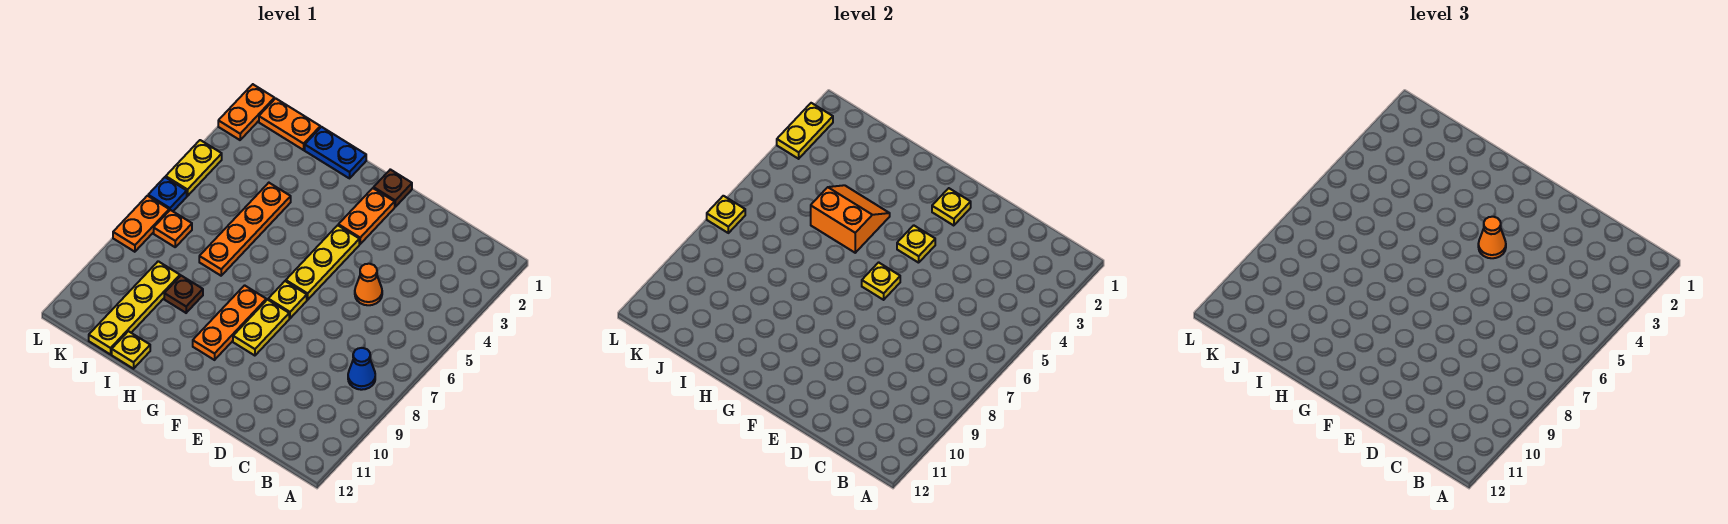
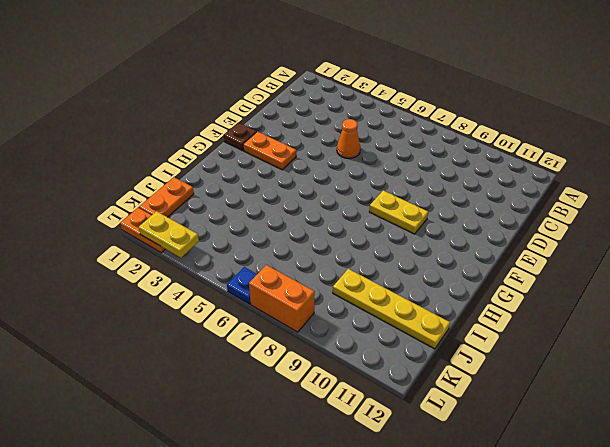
orange brick L7:L8 level 1 -> orange plate L7:L8 level 1
none -> blue cone B8 level 1
none -> yellow plate F4:F6 level 1
none -> yellow plate F7 level 1

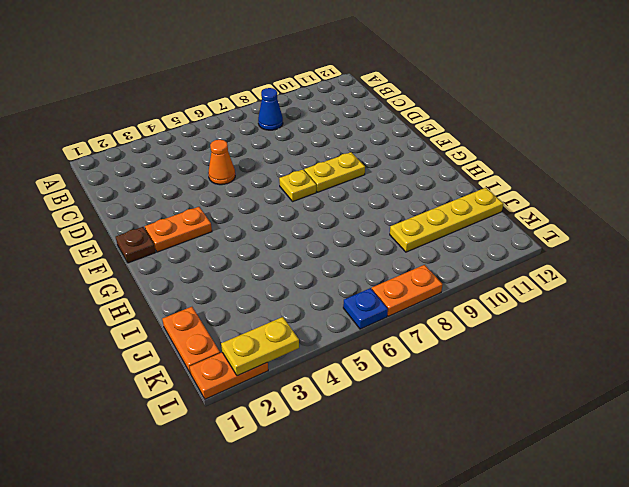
none -> yellow plate F4:F6 level 1
none -> orange plate G8:G10 level 1
none -> blue plate H1:I1 level 1

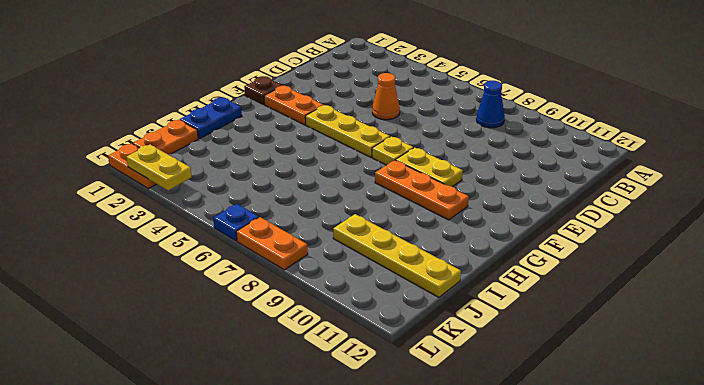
none -> orange plate I4:I7 level 1
none -> brown plate I9 level 1
none -> yellow plate I12 level 1

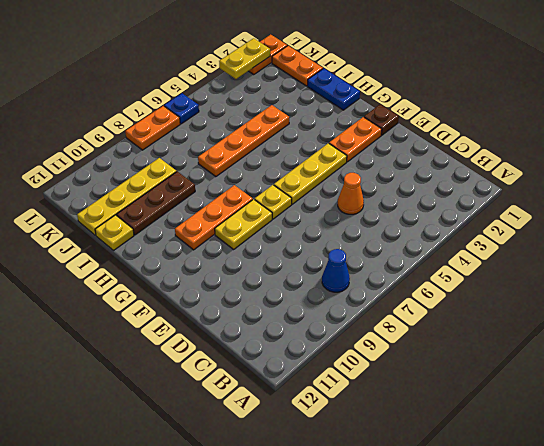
brown plate I9:I11 level 1 -> brown plate I9 level 1
none -> orange plate K7 level 1
none -> yellow plate L4:L5 level 1
none -> yellow plate F2 level 2

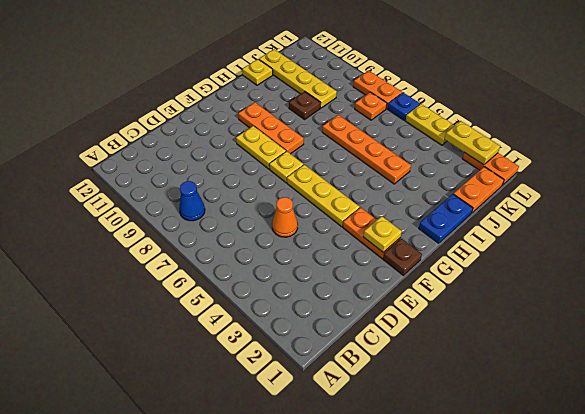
none -> yellow plate F4 level 2
none -> yellow plate F6 level 2
none -> orange slope H4:I5 level 2 top 5

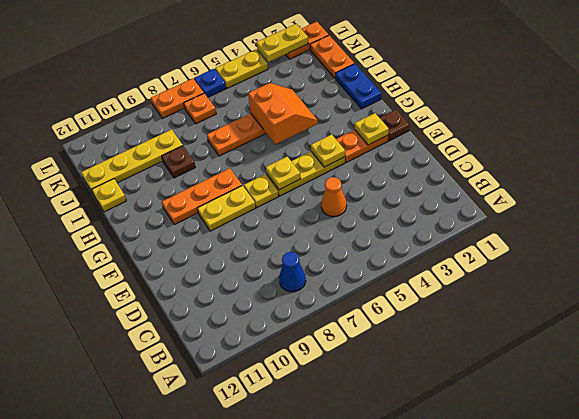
none -> yellow plate L7 level 2
none -> orange cone F4 level 3

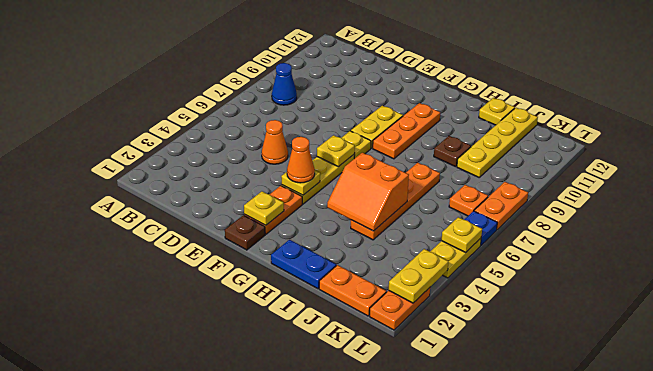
yellow plate L5 level 2 -> yellow plate L7 level 2

